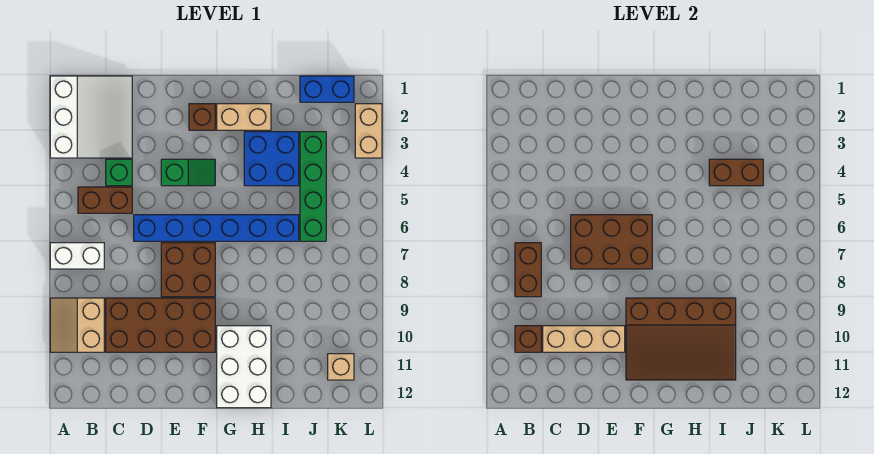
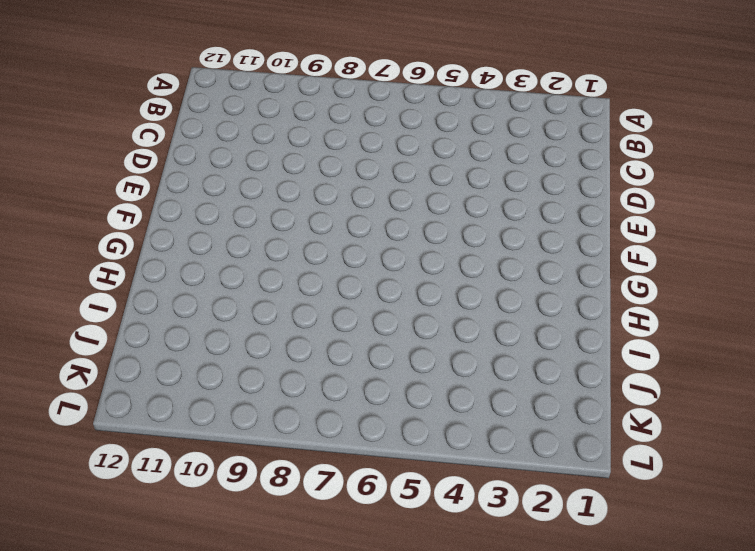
none -> white slope A1:C3 level 1 top A
none -> white brick A7:B7 level 1
none -> tan slope A9:B10 level 1 top B

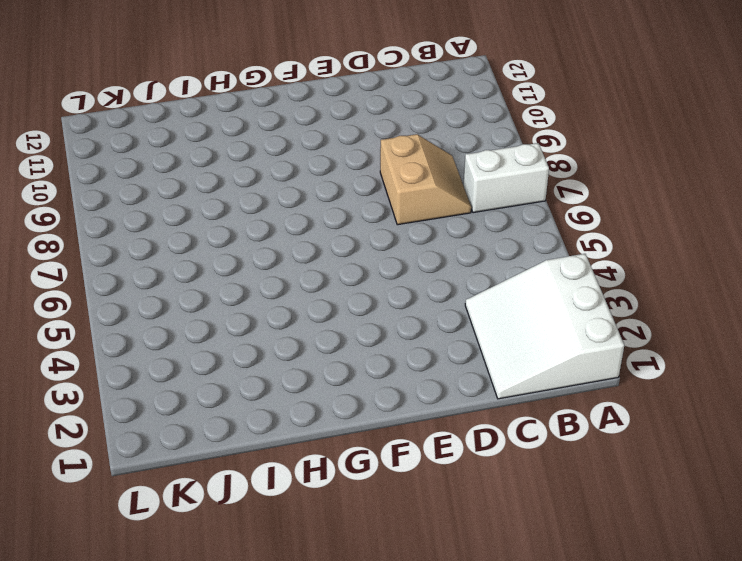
tan slope C7:D8 level 1 top D -> tan slope A9:B10 level 1 top B
none -> brown brick B5:C5 level 1
none -> green brick C4 level 1
none -> brown brick C9:F10 level 1

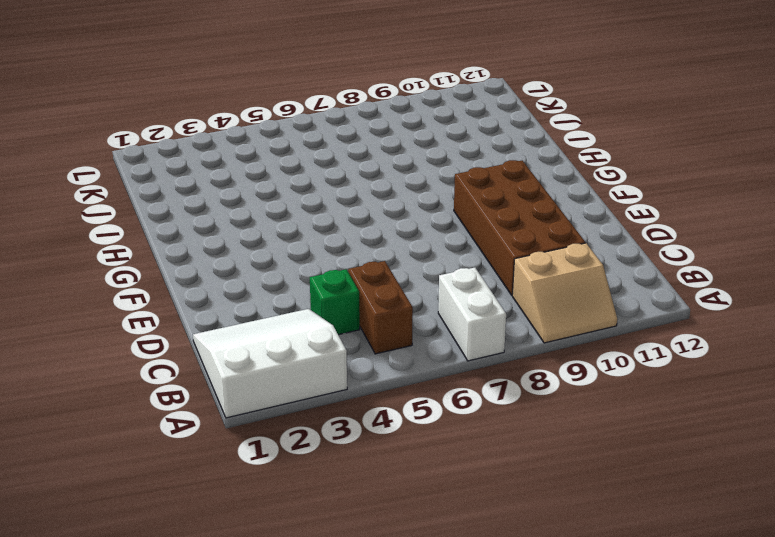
none -> blue brick D6:I6 level 1
none -> green slope E4:F4 level 1 top E
none -> brown brick E7:F8 level 1

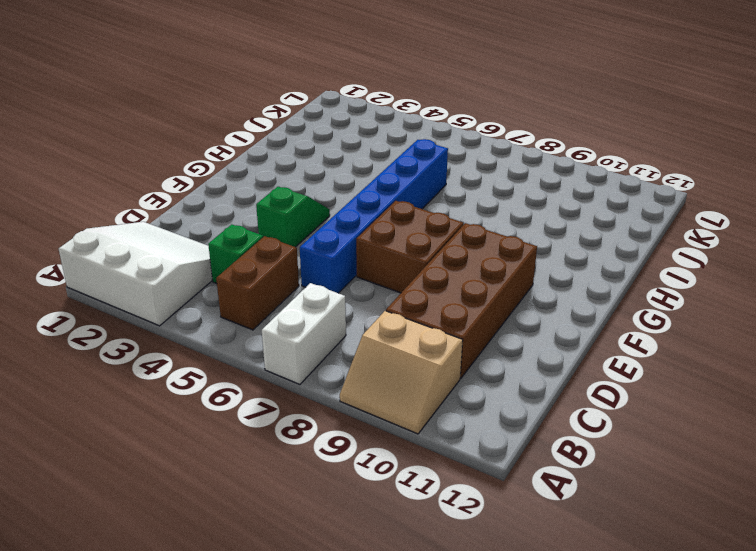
none -> brown brick F2 level 1
none -> tan brick G2:H2 level 1
none -> white brick G10:H12 level 1

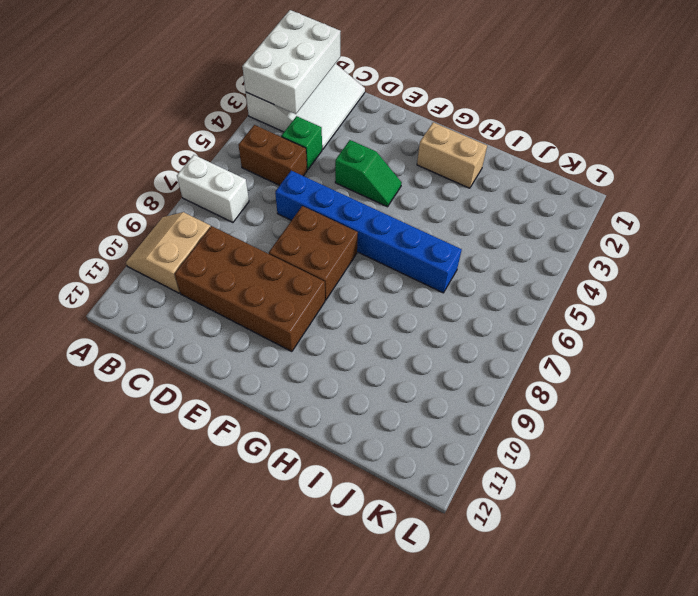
white brick A1:B3 level 2 -> white brick G10:H12 level 1
none -> brown brick F2 level 1
none -> blue brick H3:I4 level 1
none -> blue brick J1:K1 level 1

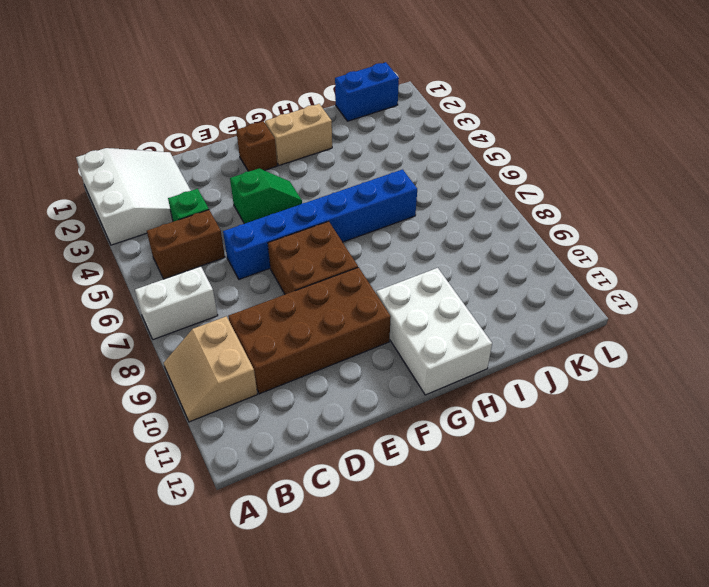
none -> blue brick H3:I4 level 1
none -> green brick J3:J6 level 1
none -> tan brick K11 level 1

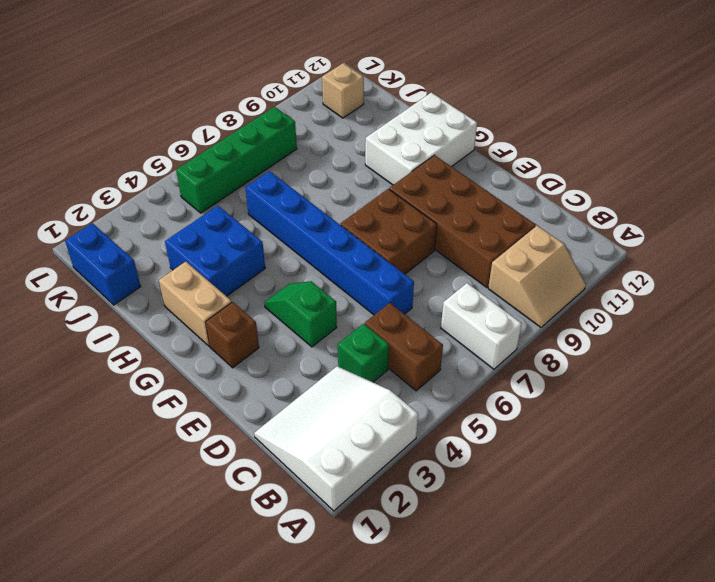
green brick K5:K8 level 1 -> green brick J3:J6 level 1
none -> tan brick L2:L3 level 1
none -> brown brick B7:B8 level 2
none -> brown brick B10 level 2

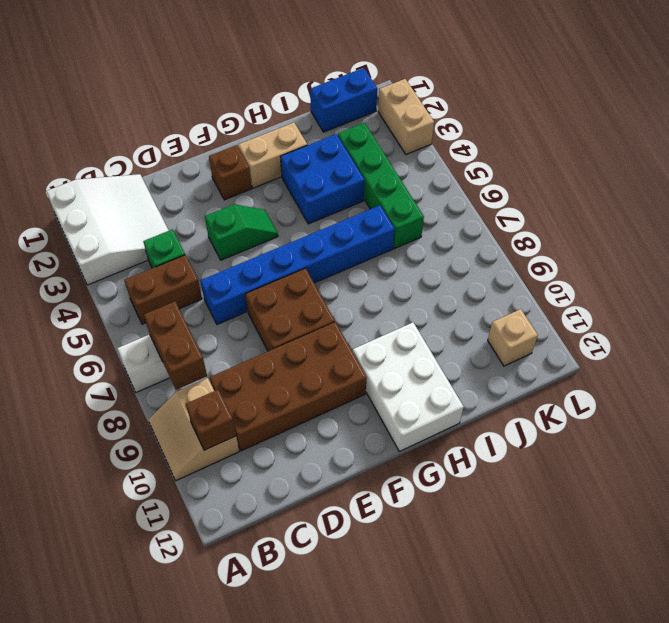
none -> tan brick C10:E10 level 2
none -> brown brick D6:F7 level 2
none -> brown slope F9:I11 level 2 top 9

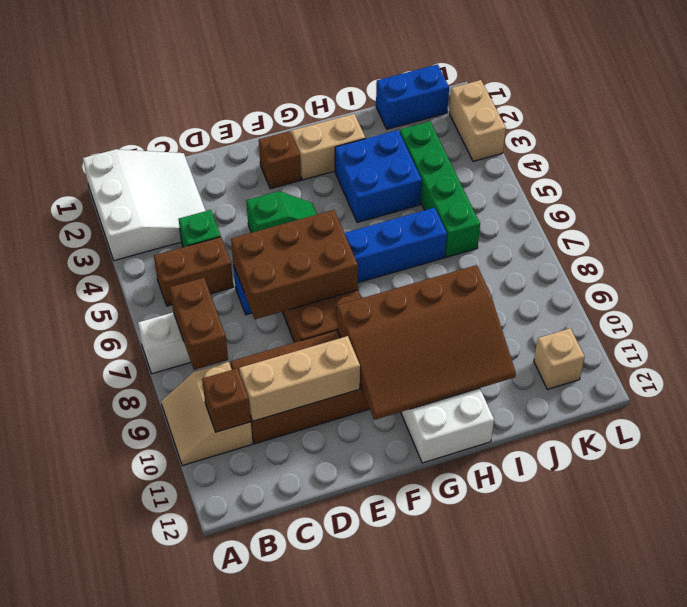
none -> brown brick I4:J4 level 2

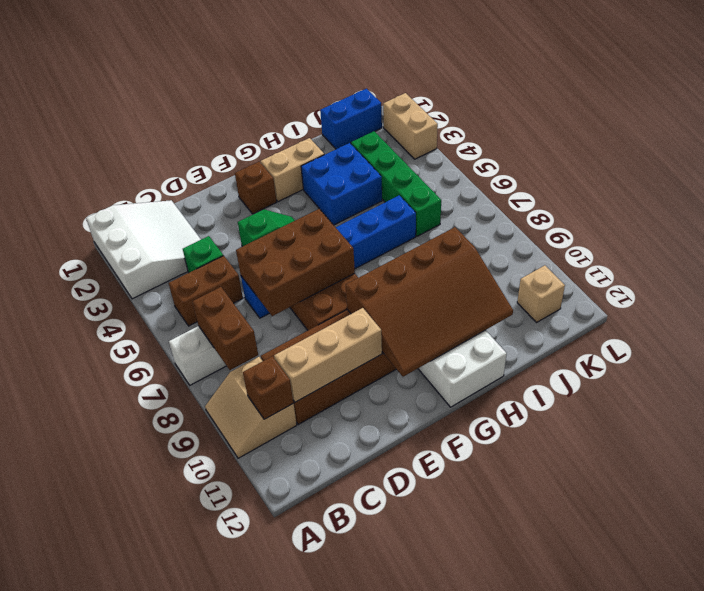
none -> brown brick I4:J4 level 2

